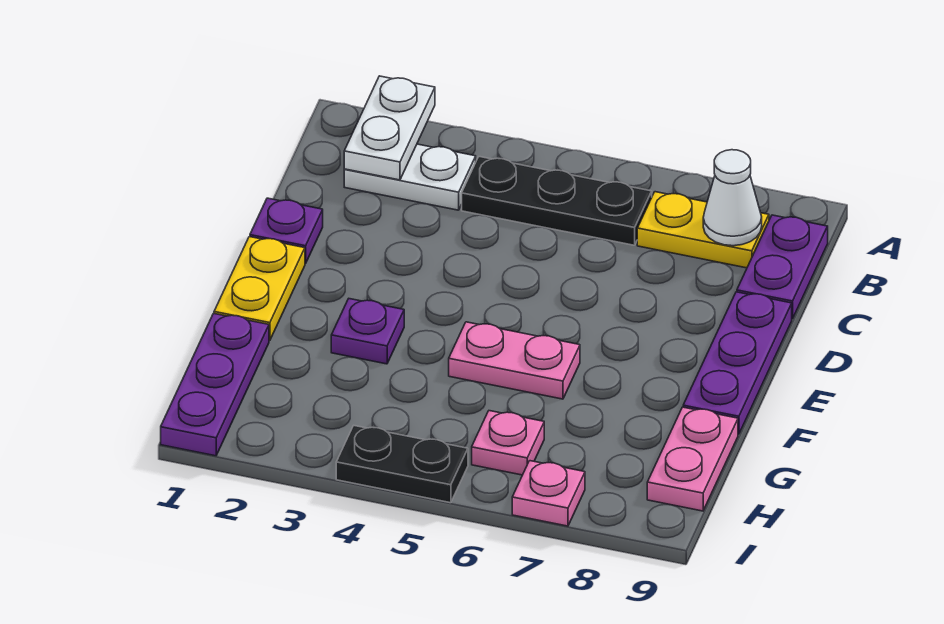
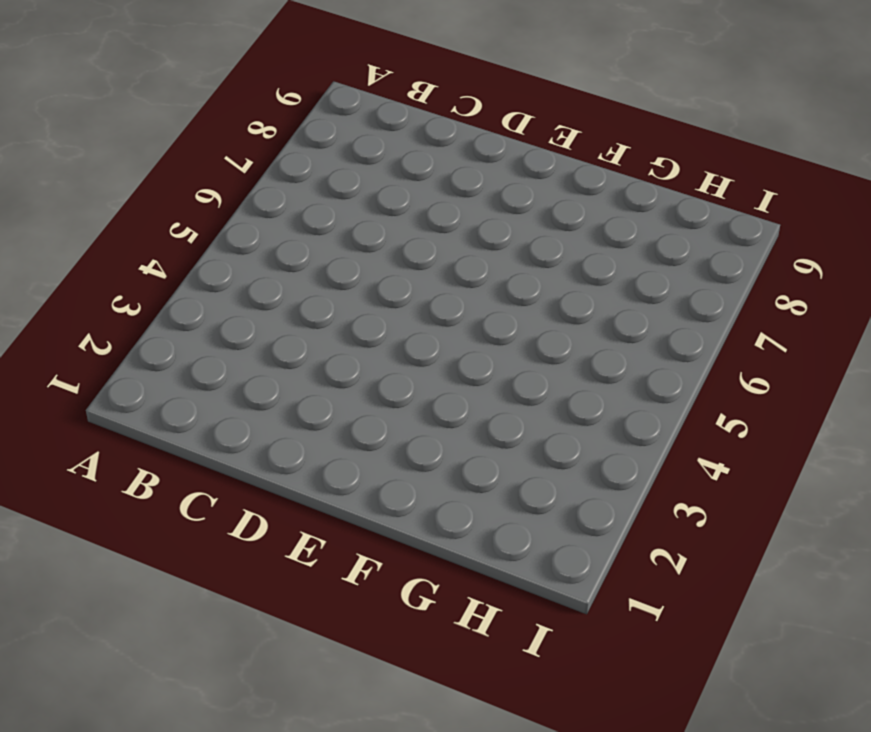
none -> white plate B2:B3 level 1
none -> black plate B4:B6 level 1
none -> yellow plate B7:B8 level 1

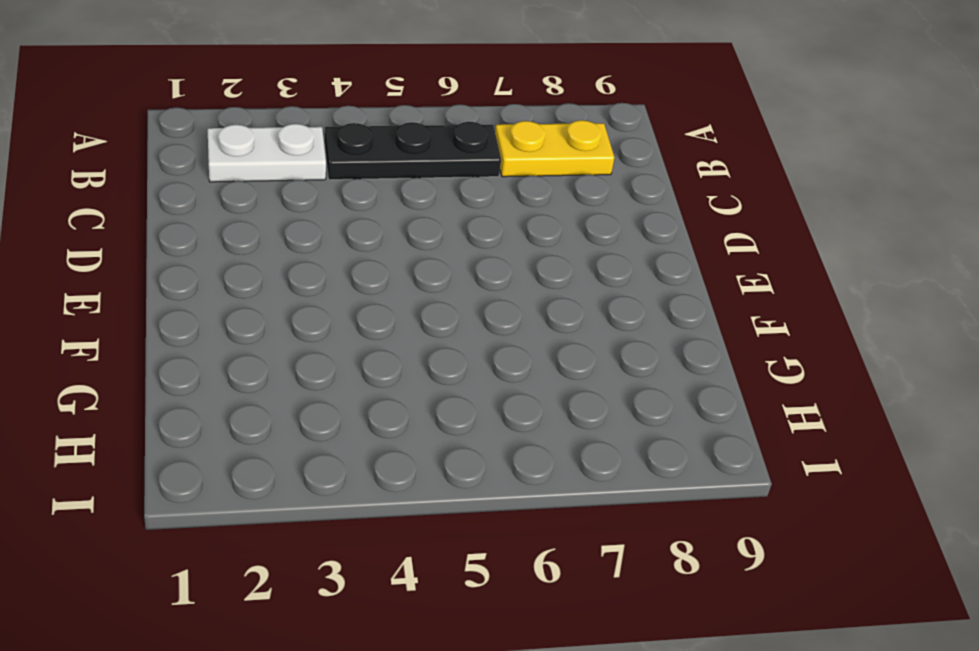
none -> purple plate B9:C9 level 1
none -> purple plate D1 level 1
none -> purple plate D9:F9 level 1

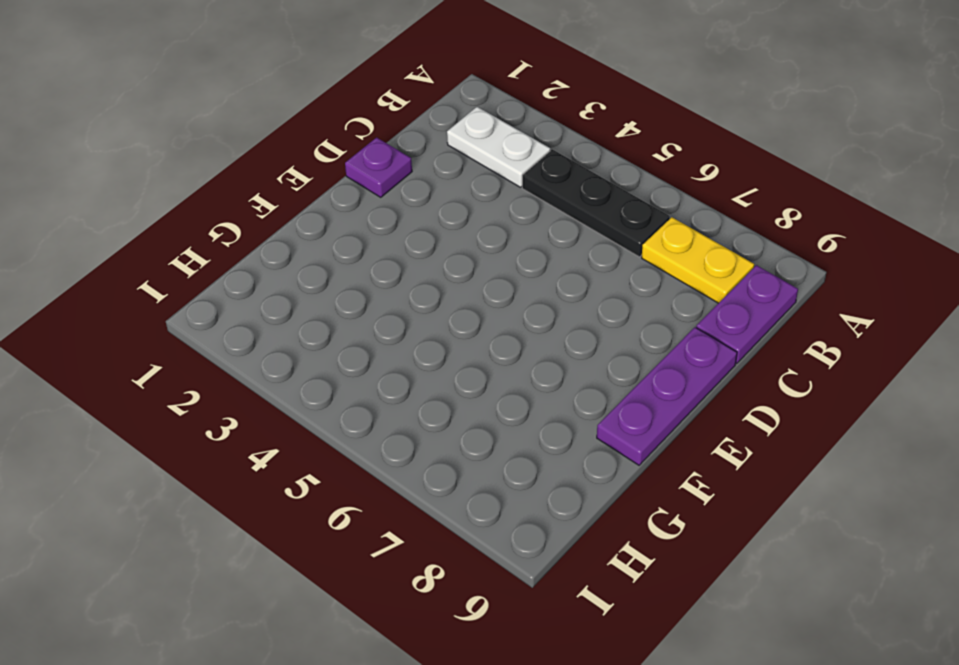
none -> yellow plate E1:F1 level 1
none -> purple plate F3 level 1
none -> pink plate F5:F6 level 1

